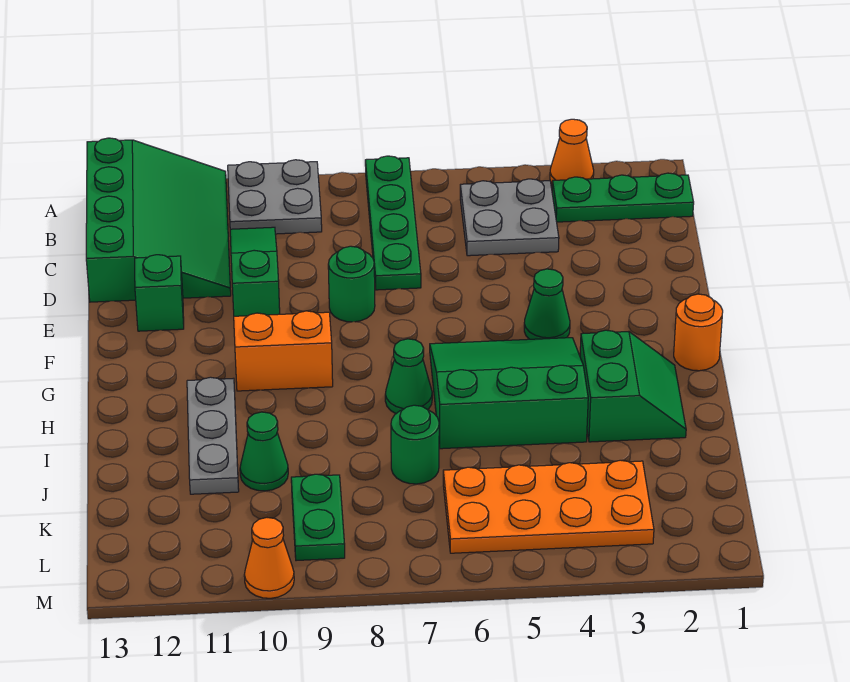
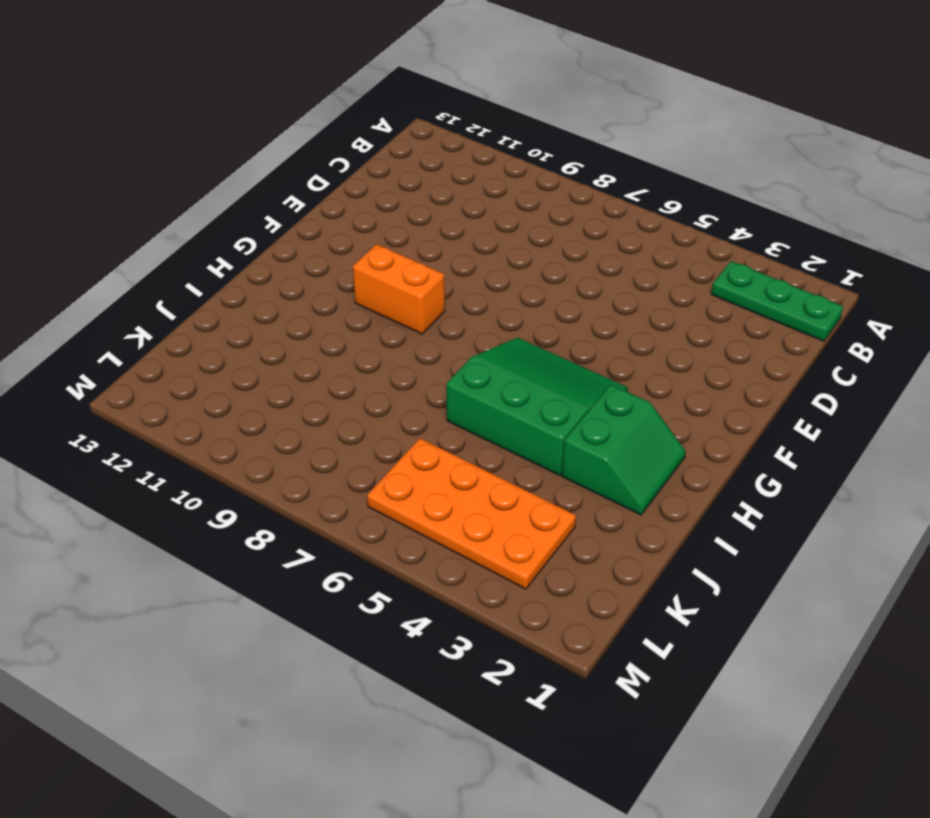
none -> orange cone A3 level 1
none -> green plate A7:D7 level 1
none -> grey plate A9:B10 level 1

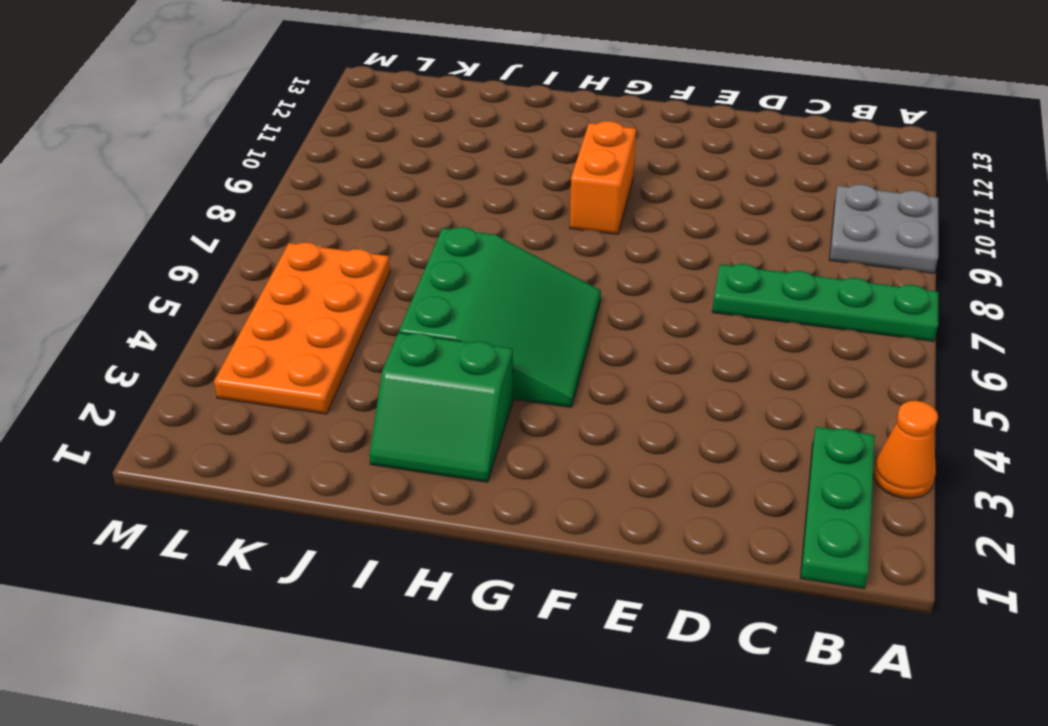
none -> green slope A11:D13 level 1 top 13
none -> grey plate B4:C5 level 1
none -> green slope C10:E10 level 1 top E

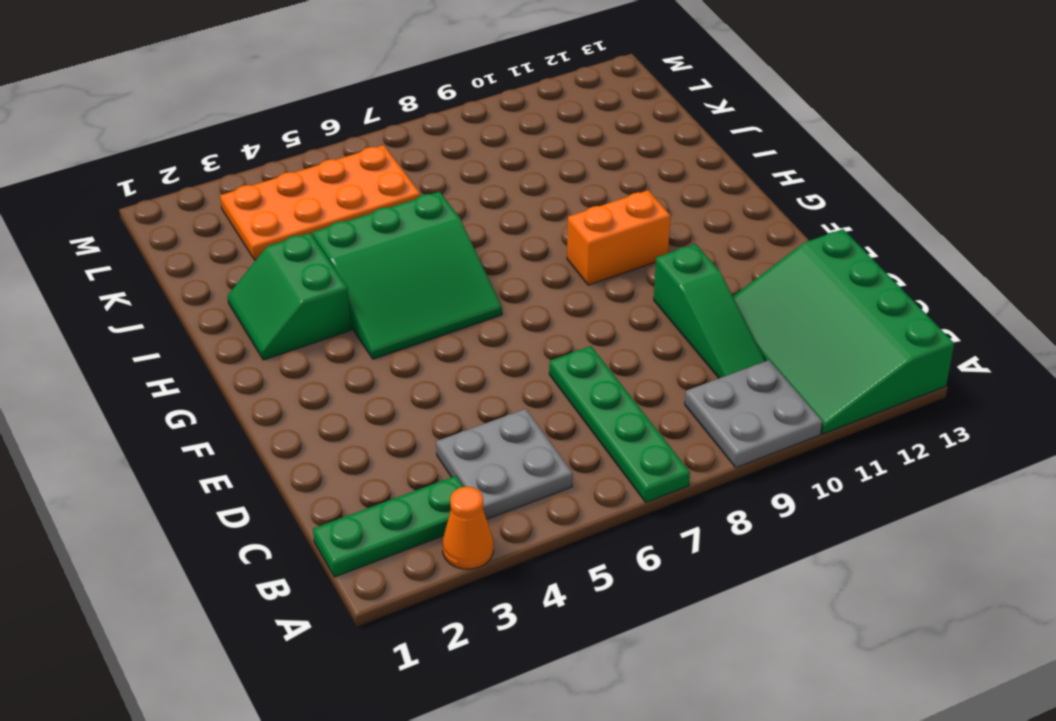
none -> green round brick E8 level 1
none -> green brick E12 level 1
none -> green cone F4 level 1

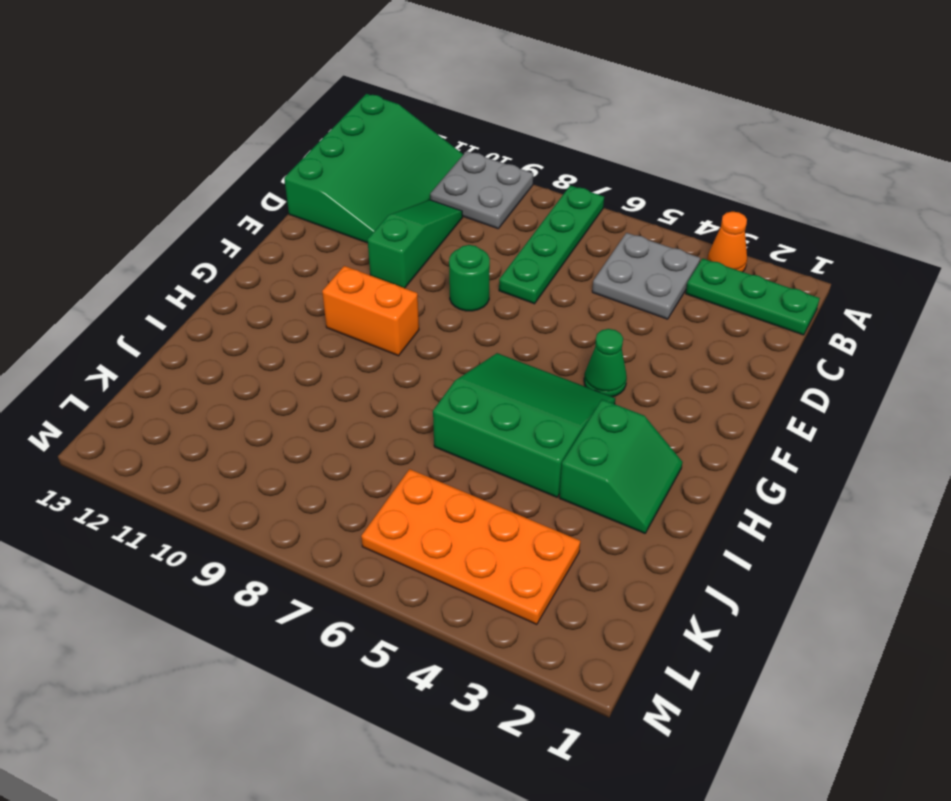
none -> green brick E12 level 1
none -> orange round brick G1 level 1
none -> green cone H7 level 1

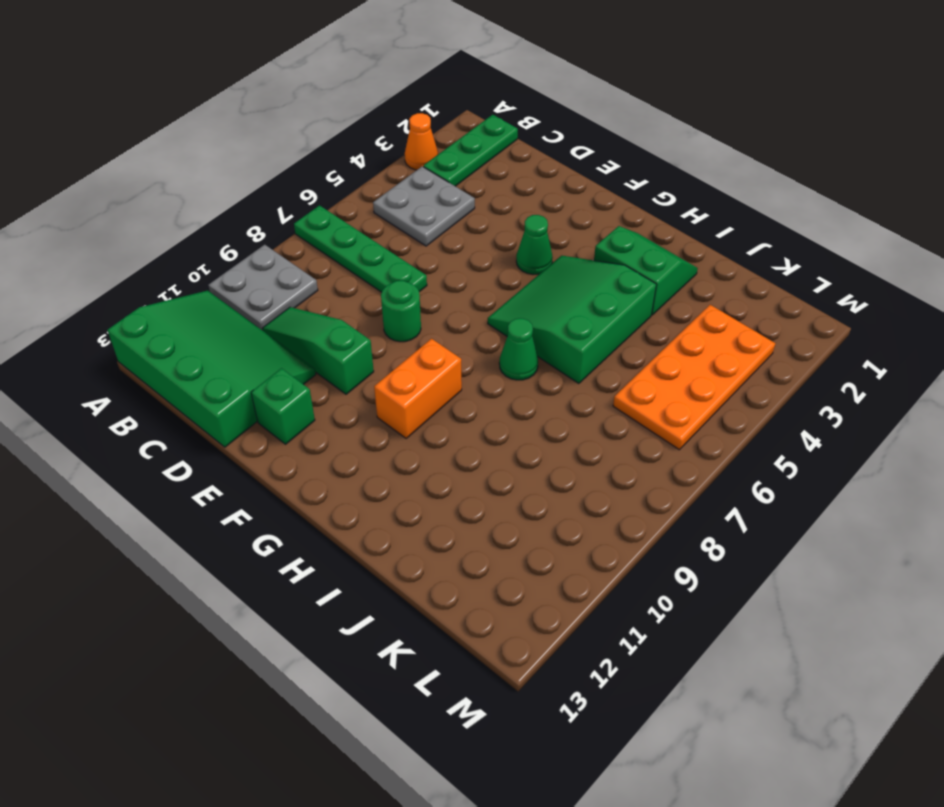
none -> orange round brick G1 level 1
none -> grey plate H11:J11 level 1
none -> green round brick J7 level 1

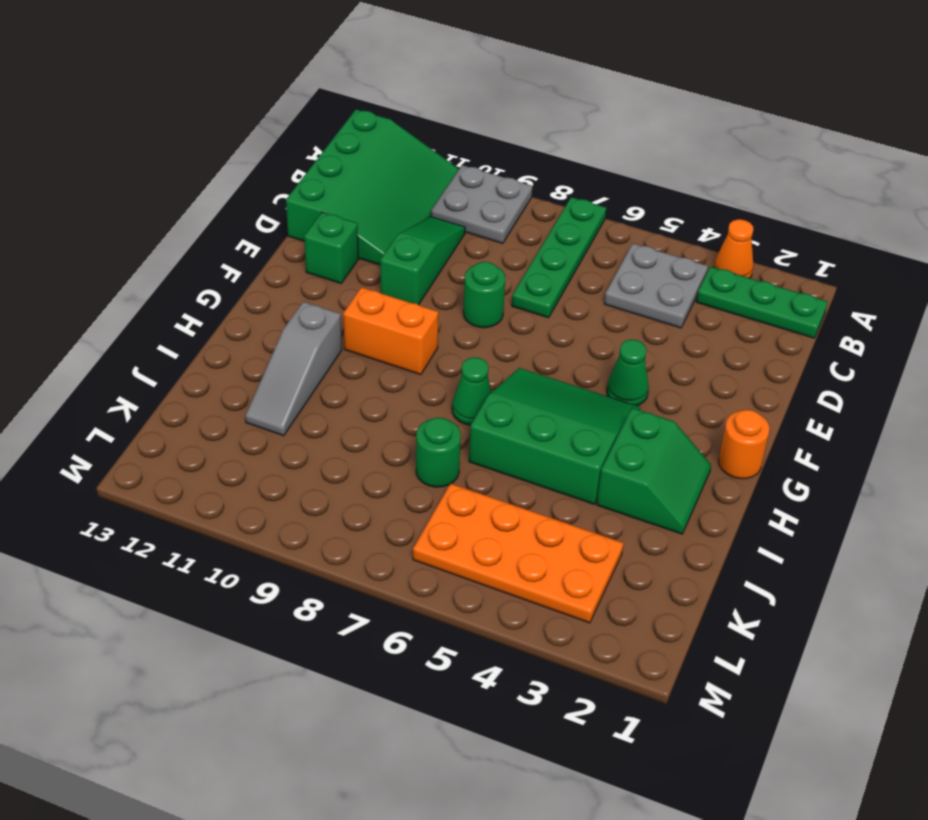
grey slope H11:J11 level 1 top H -> grey plate H11:J11 level 1
none -> green cone J10 level 1
none -> green plate K9:L9 level 1
none -> orange cone M10 level 1

